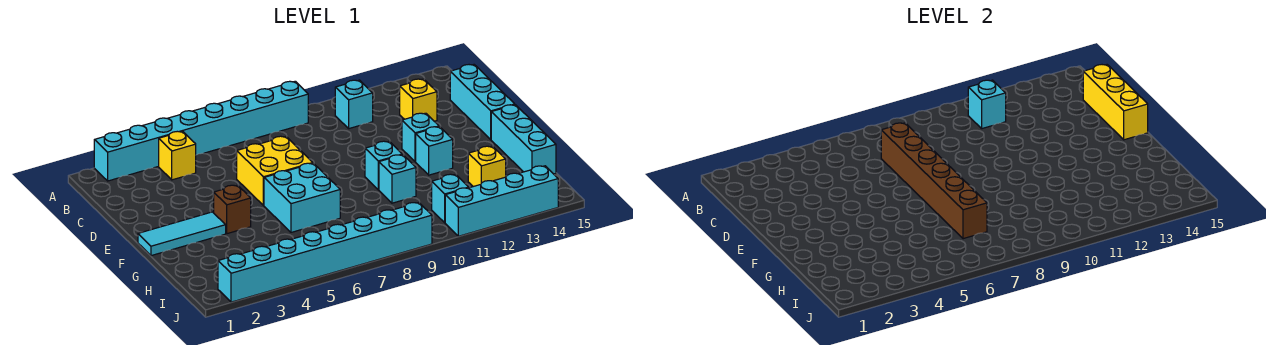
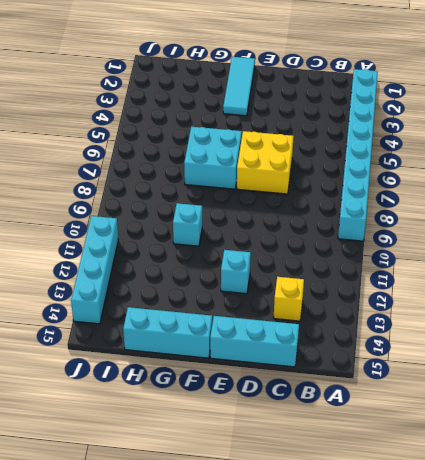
none -> yellow brick B4 level 1
none -> cyan brick B11 level 1
none -> brown brick F4 level 1

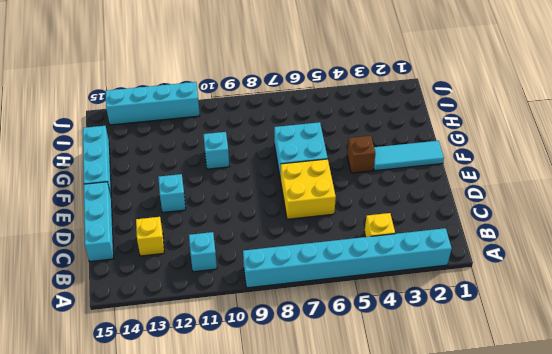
none -> cyan brick F10 level 1
none -> cyan brick F12 level 1
none -> yellow brick H13 level 1

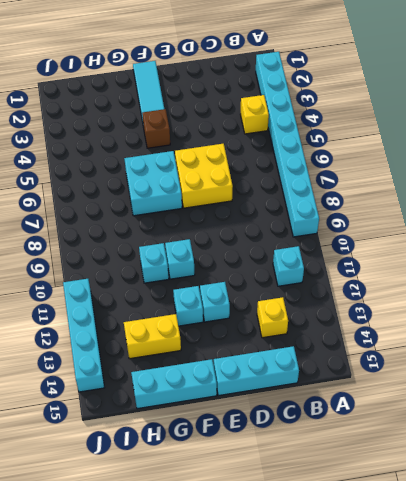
yellow brick G13:H13 level 1 -> yellow brick H13 level 1
none -> cyan brick I11 level 1
none -> cyan brick J2:J9 level 1
none -> cyan brick B11 level 2

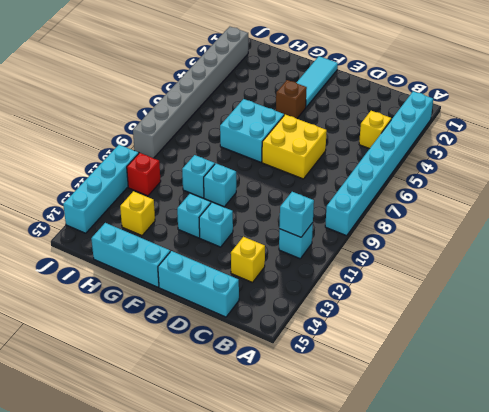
red brick I11 level 1 -> cyan brick I11 level 1
grey brick J2:J9 level 1 -> cyan brick J2:J9 level 1
none -> brown brick C7:H7 level 2
none -> yellow brick C15:E15 level 2

